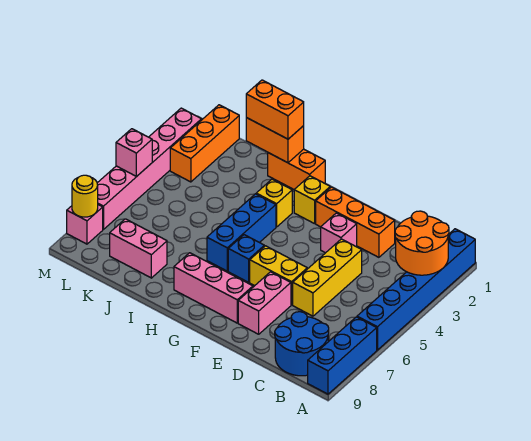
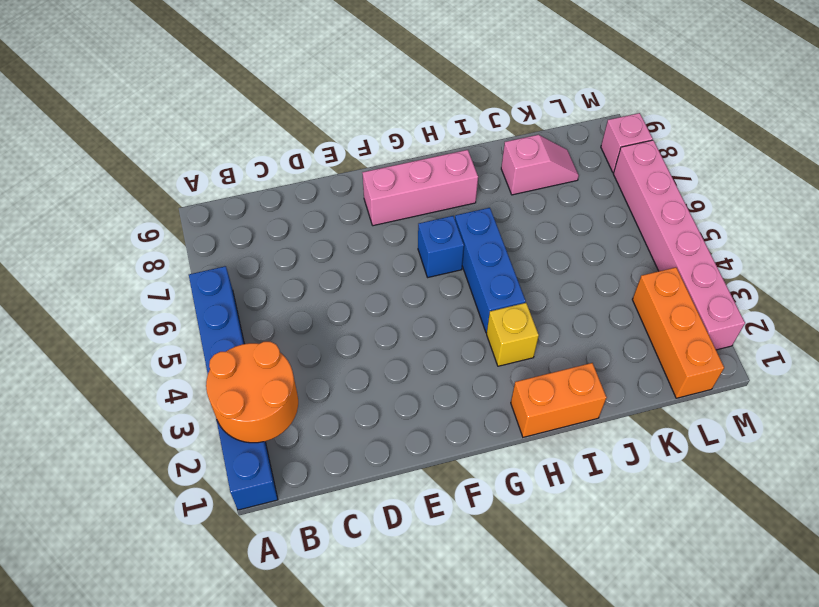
pink slope J8:K8 level 1 top J -> pink brick J8:K8 level 1
none -> blue brick A7:A9 level 1
none -> blue round brick B8:C9 level 1
none -> orange brick D2:F2 level 1

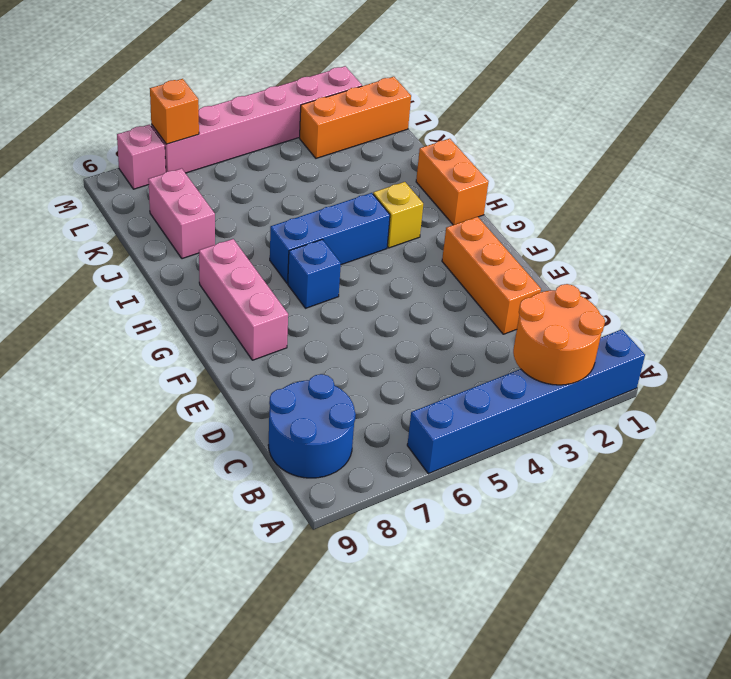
orange brick M7 level 2 -> none
none -> blue brick A7:A9 level 1
none -> yellow brick D4:D6 level 1
none -> pink brick E3 level 1

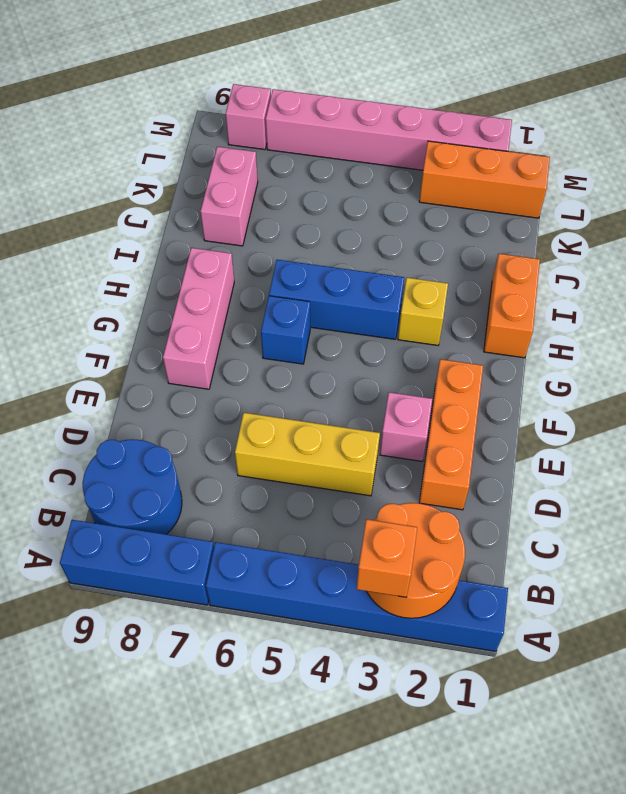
orange brick A3 level 3 -> none
none -> yellow brick E6:F6 level 1
none -> pink brick E7:E8 level 1
none -> yellow brick G2 level 1

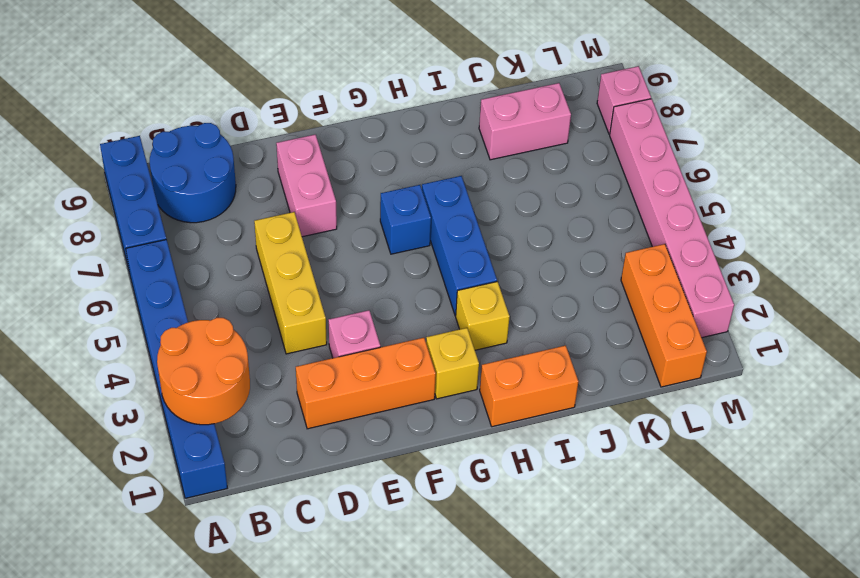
none -> yellow brick E6:F6 level 1
none -> pink brick F8:H8 level 1
none -> orange brick I1:J1 level 2

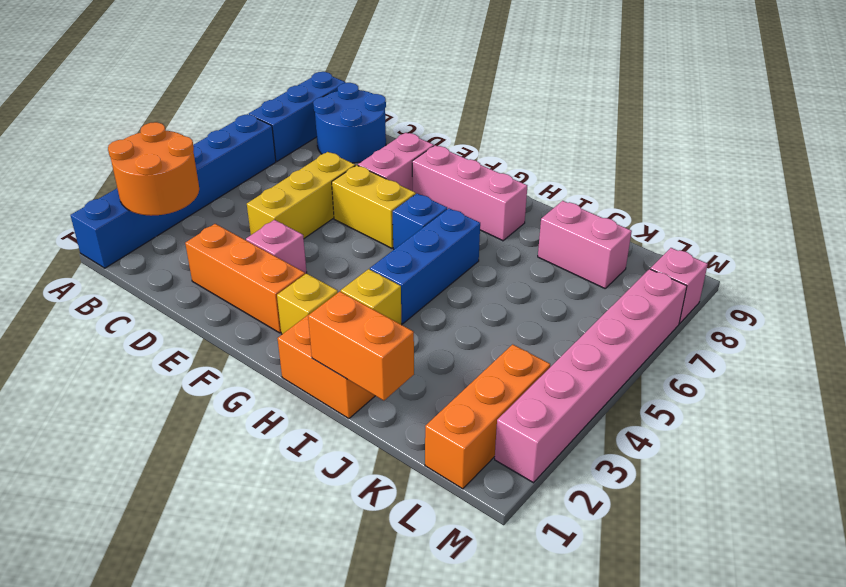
none -> pink brick M5 level 2
none -> yellow round brick M8 level 2
none -> orange brick I1:J1 level 3

